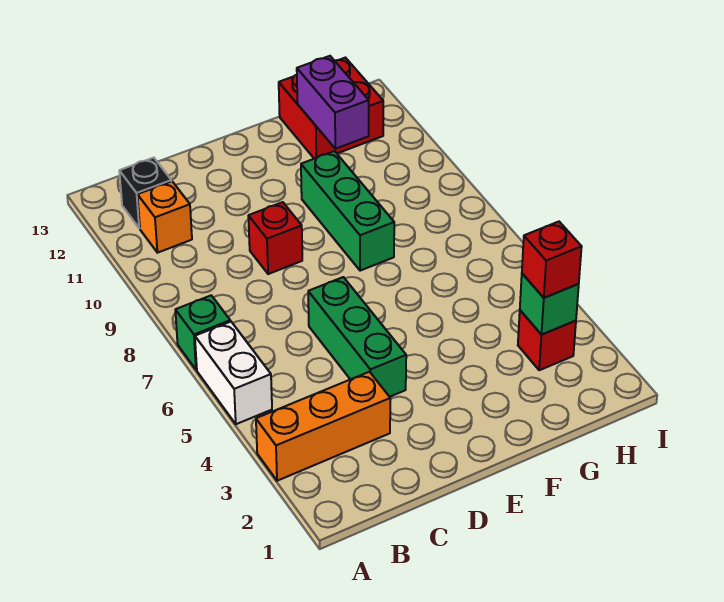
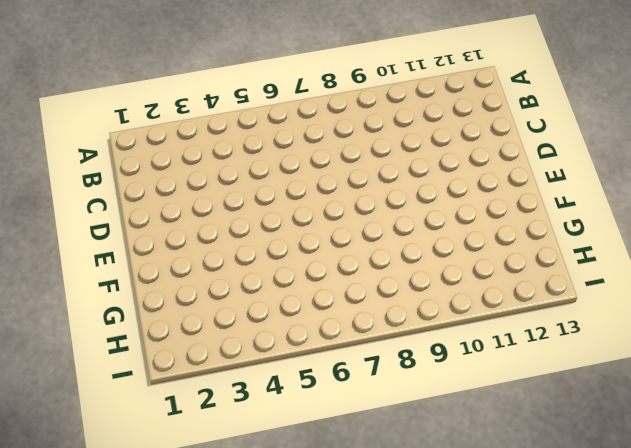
none -> orange brick A3:C3 level 1
none -> white brick A5:A6 level 1
none -> green brick A7 level 1

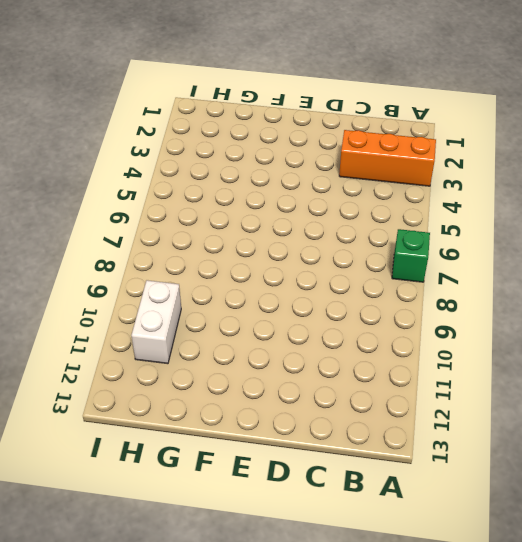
white brick H10:H11 level 1 -> white brick A5:A6 level 1
none -> orange brick B11 level 1
none -> black brick B12 level 1
none -> green brick D4:D6 level 1

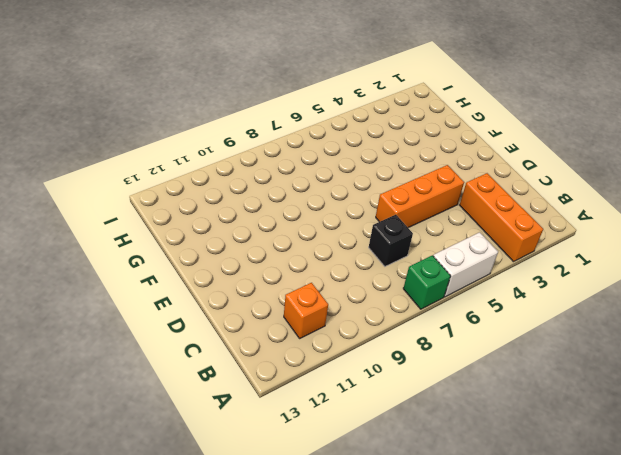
black brick C7 level 1 -> black brick B12 level 1
orange brick D4:D6 level 1 -> green brick D4:D6 level 1
none -> red brick D9 level 1
none -> green brick F8:F10 level 1
none -> red brick G12:H13 level 1

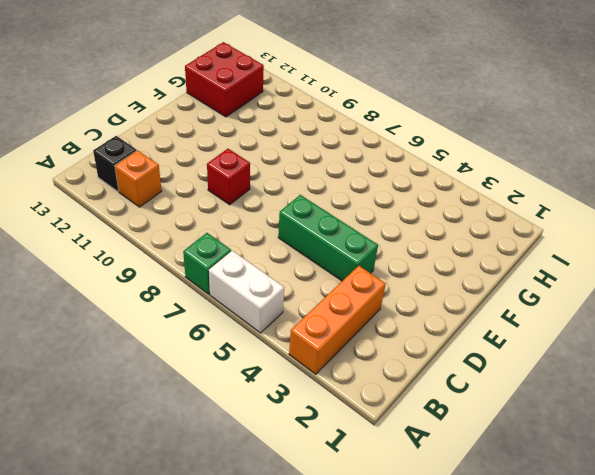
none -> green brick F8:F10 level 1
none -> red brick H3 level 1
none -> purple brick G11:G12 level 2

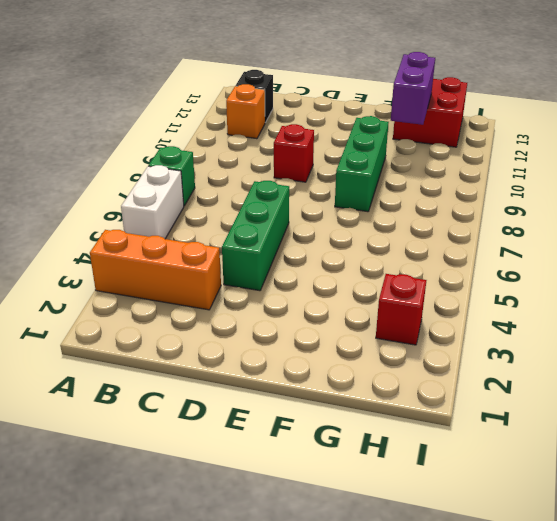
none -> green brick H3 level 2
none -> red brick H3 level 3

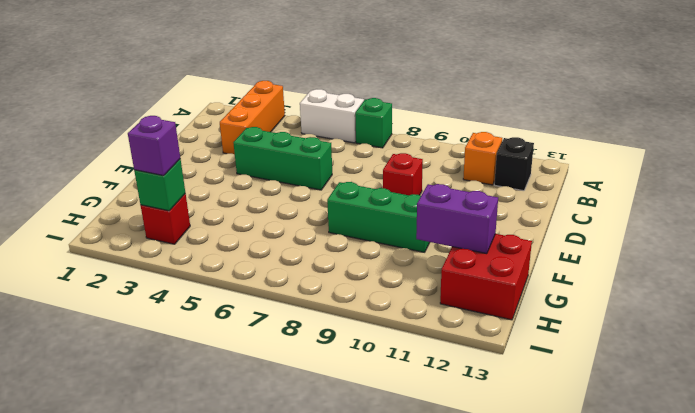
purple brick H3 level 3 -> red brick H3 level 3

